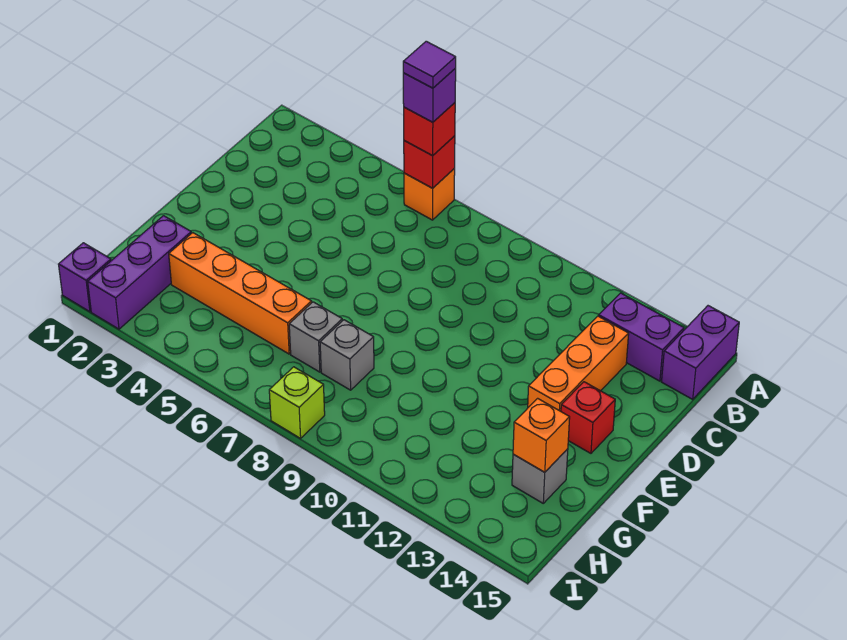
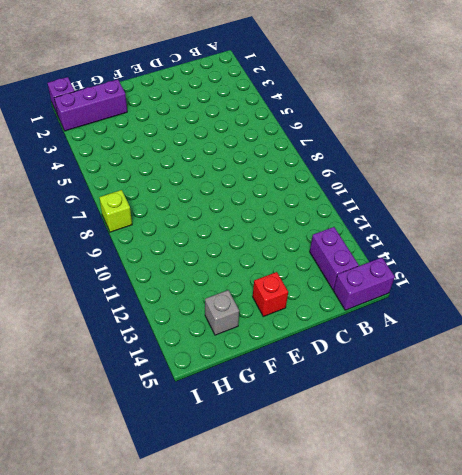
none -> orange brick A6 level 1
none -> orange brick C13:E13 level 1
none -> orange brick G3:G6 level 1

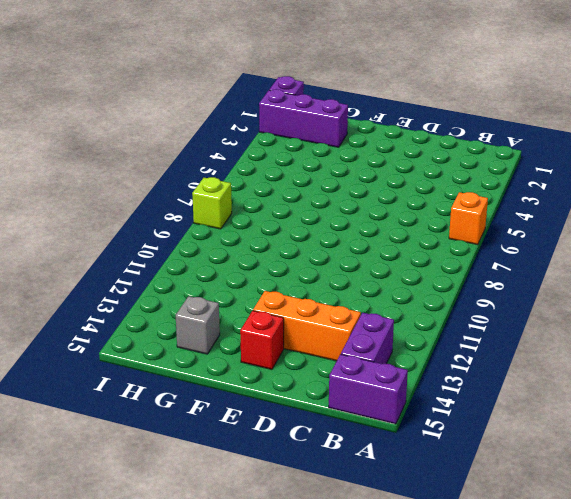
none -> orange brick G3:G6 level 1
none -> grey brick G7 level 1
none -> grey brick G8 level 1

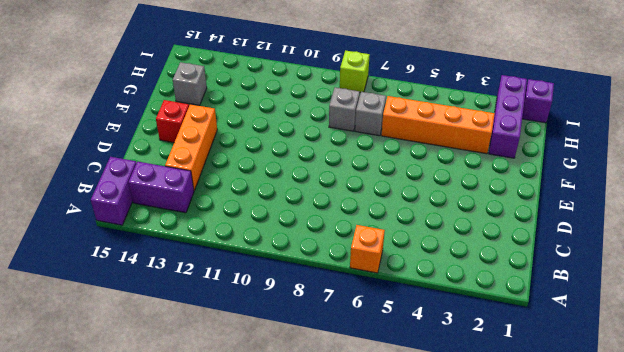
none -> red brick A6 level 2
none -> orange brick G14 level 2
none -> red brick A6 level 3

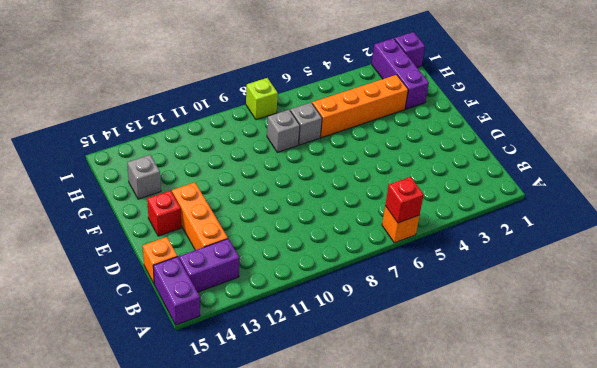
orange brick C15 level 1 -> orange brick G14 level 2
none -> red brick A6 level 3
none -> purple brick A6 level 4
none -> purple tile A6 level 5

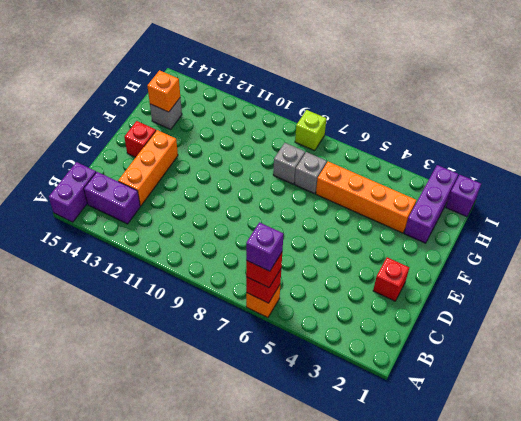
red brick D2 level 1 -> none
none -> purple tile A6 level 5

